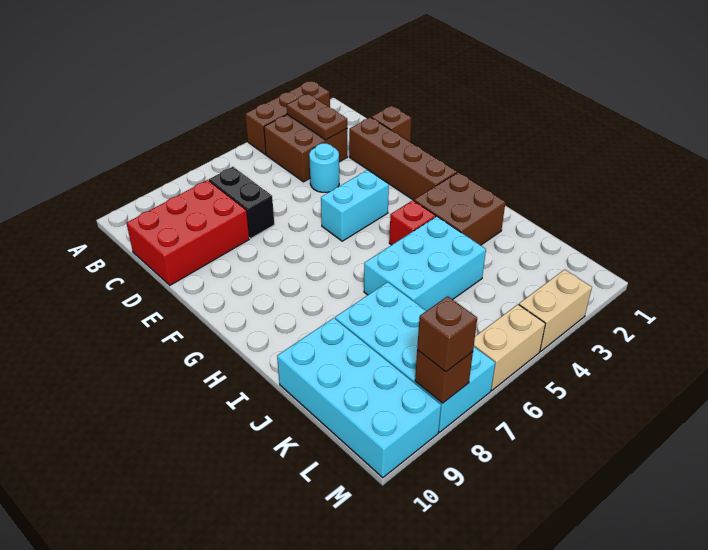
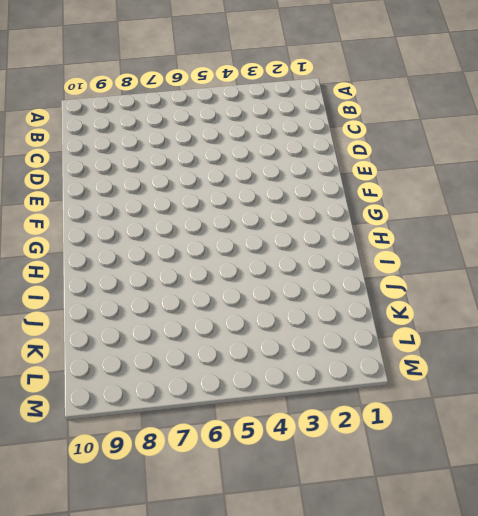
none -> brown brick A2:A4 level 1
none -> brown brick B3:C4 level 1
none -> black brick C7:D7 level 1

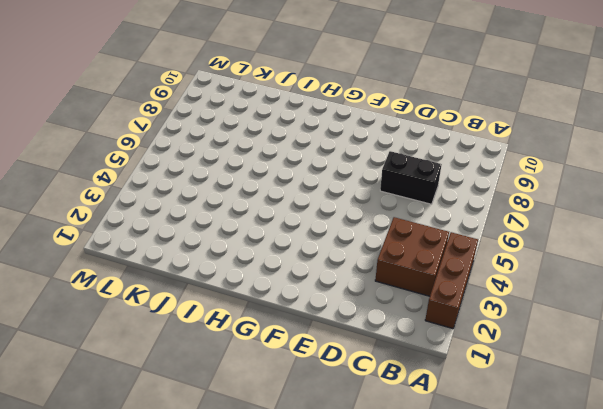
none -> red brick C8:D10 level 1
none -> brown brick D1 level 1
none -> brown brick D2:G2 level 1

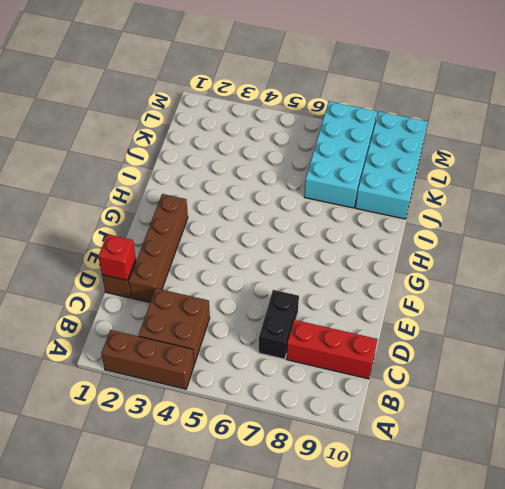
red brick C8:C10 level 1 -> red brick C8:D10 level 1
red brick D1 level 2 -> red brick H4 level 1
none -> cyan round brick D4 level 1
none -> cyan brick F4:F5 level 1
none -> brown brick H2:I3 level 1

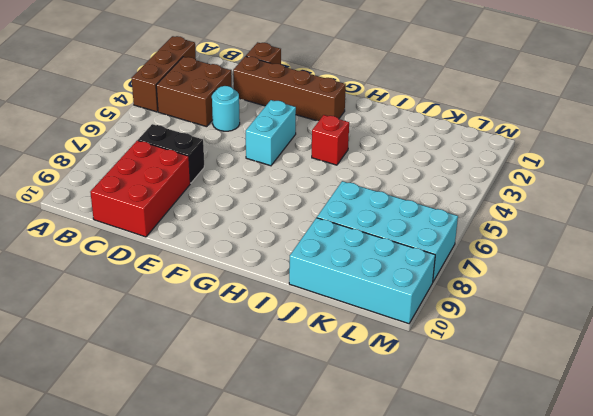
none -> brown brick H2:I3 level 1
none -> cyan brick I4:J6 level 1
none -> tan brick M3:M4 level 1

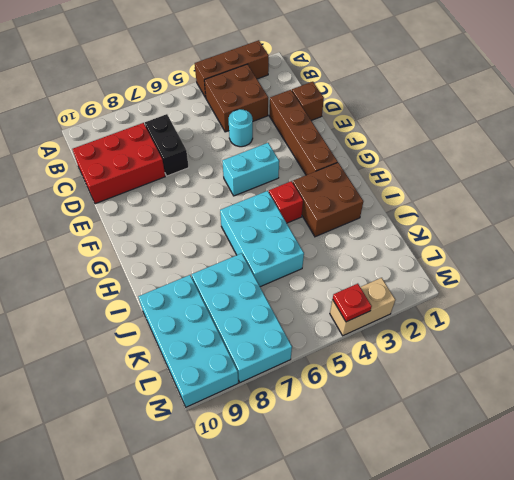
cyan brick H5:J6 level 1 -> cyan brick I4:J6 level 1
red plate M4 level 2 -> none
none -> tan brick M5:M6 level 1
none -> brown plate B3:C3 level 2
none -> brown brick M8 level 2

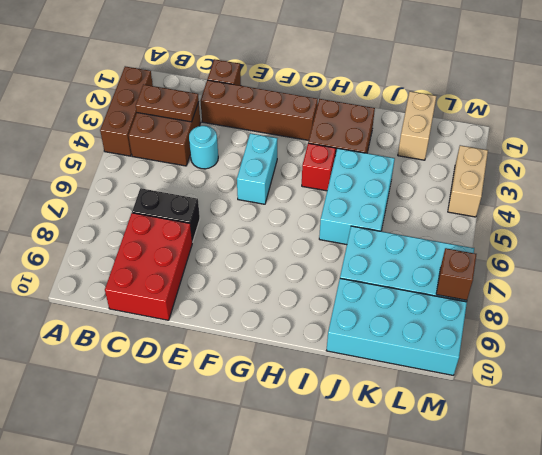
tan brick K1:K2 level 1 -> tan brick M5:M6 level 1
none -> brown brick M8 level 3

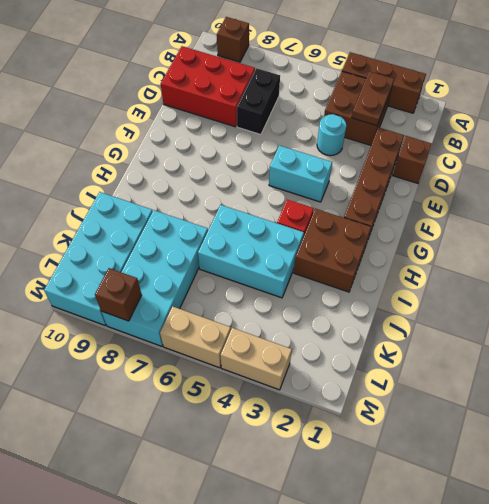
brown brick A9 level 1 -> brown brick M8 level 3

